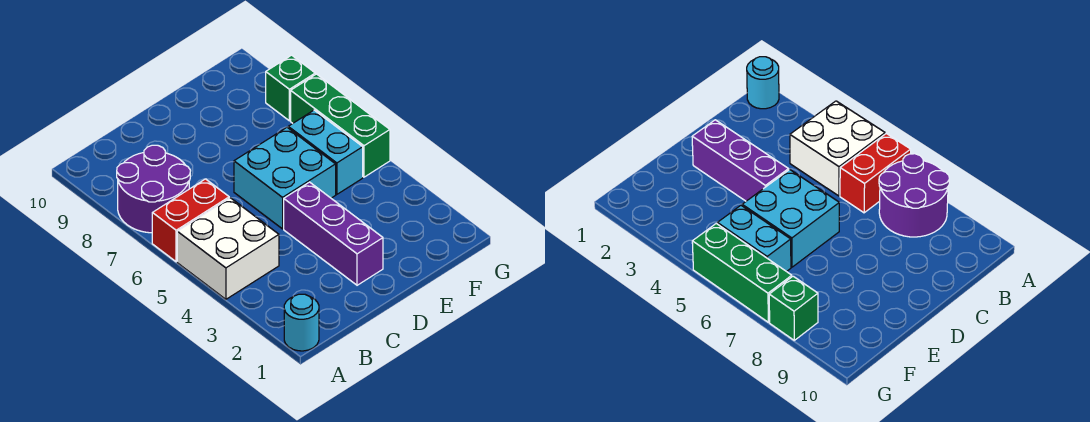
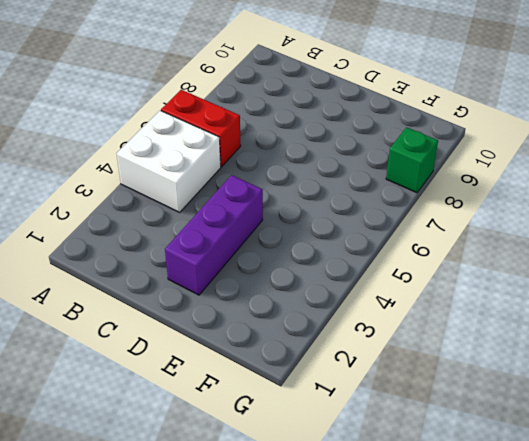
none -> cyan round brick A1 level 1
none -> purple round brick A7:B8 level 1

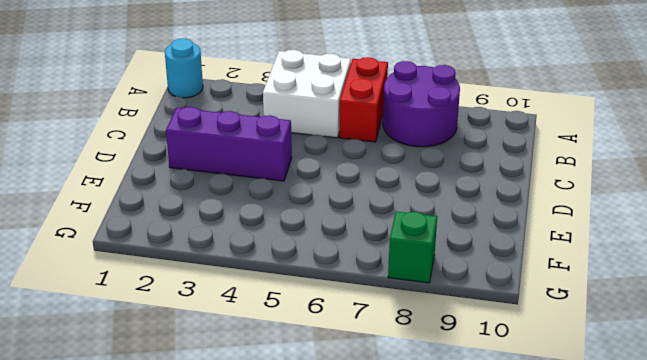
none -> cyan brick D5:E6 level 1
none -> cyan brick F5:F6 level 1

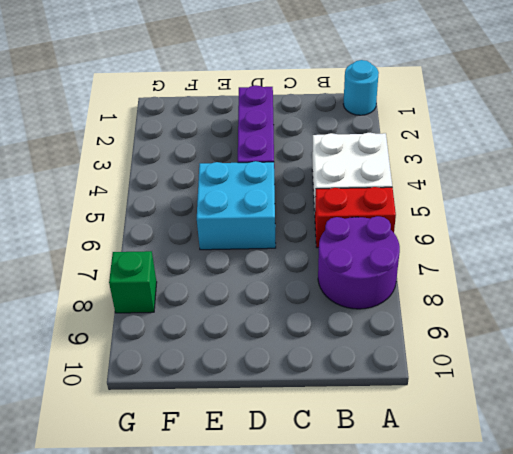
none -> cyan brick F5:F6 level 1
none -> green brick G5:G7 level 1

